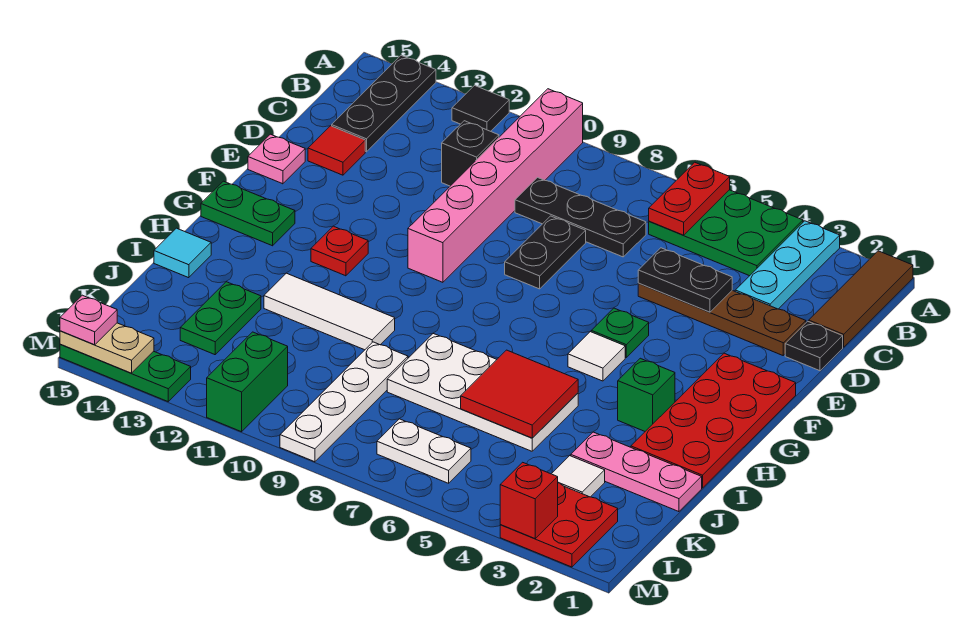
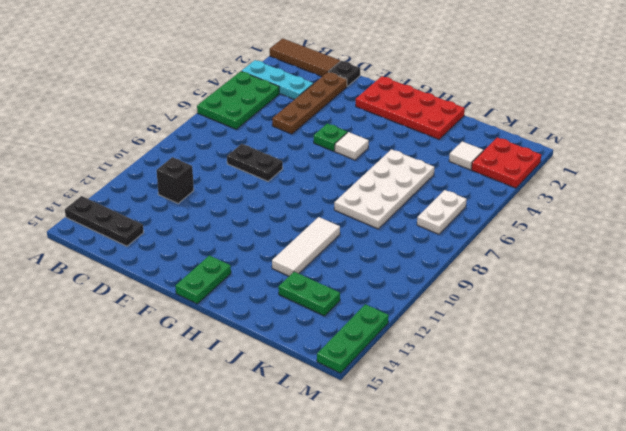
none -> pink brick A10:F10 level 1
none -> black tile A12 level 1
none -> black plate C7:C9 level 1
none -> red tile D14 level 1

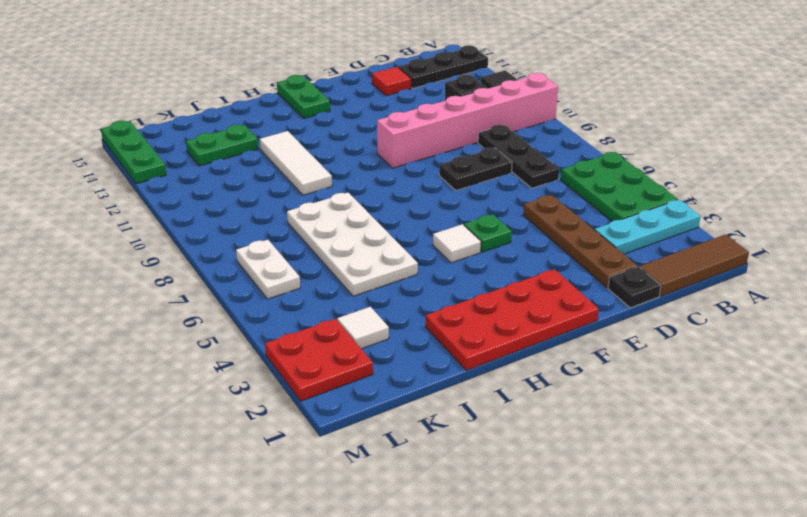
none -> pink plate E15 level 1
none -> red plate G12 level 1
none -> green brick H3 level 1
none -> cyan tile I15 level 1

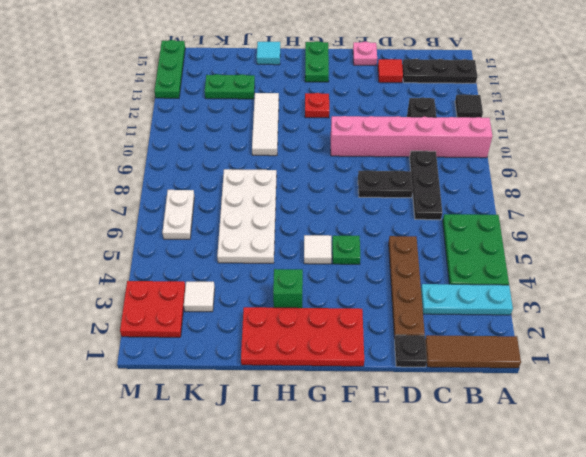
none -> pink plate J1:J3 level 1
none -> white plate J9:M9 level 1
none -> green brick L11:M11 level 1
none -> red plate A6:B6 level 2

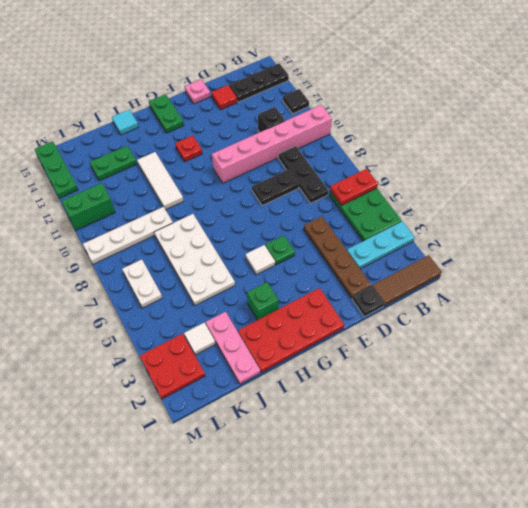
none -> black plate D4:D5 level 2
none -> red tile I5:J6 level 2
none -> red brick M3 level 2
none -> tan plate M14:M15 level 2

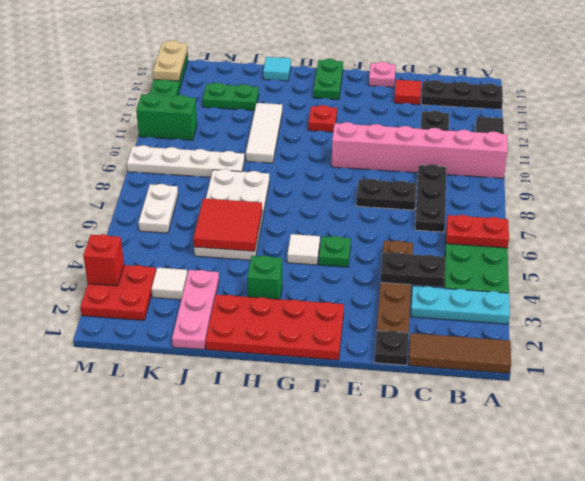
black plate C4:D4 level 2 -> black plate D4:D5 level 2
none -> pink plate M15 level 3

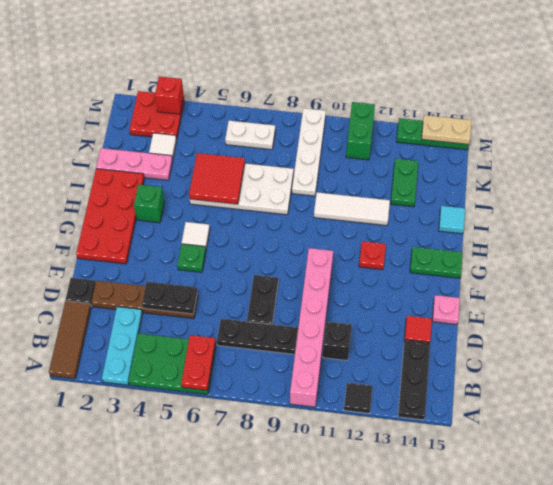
none -> pink plate M15 level 3

